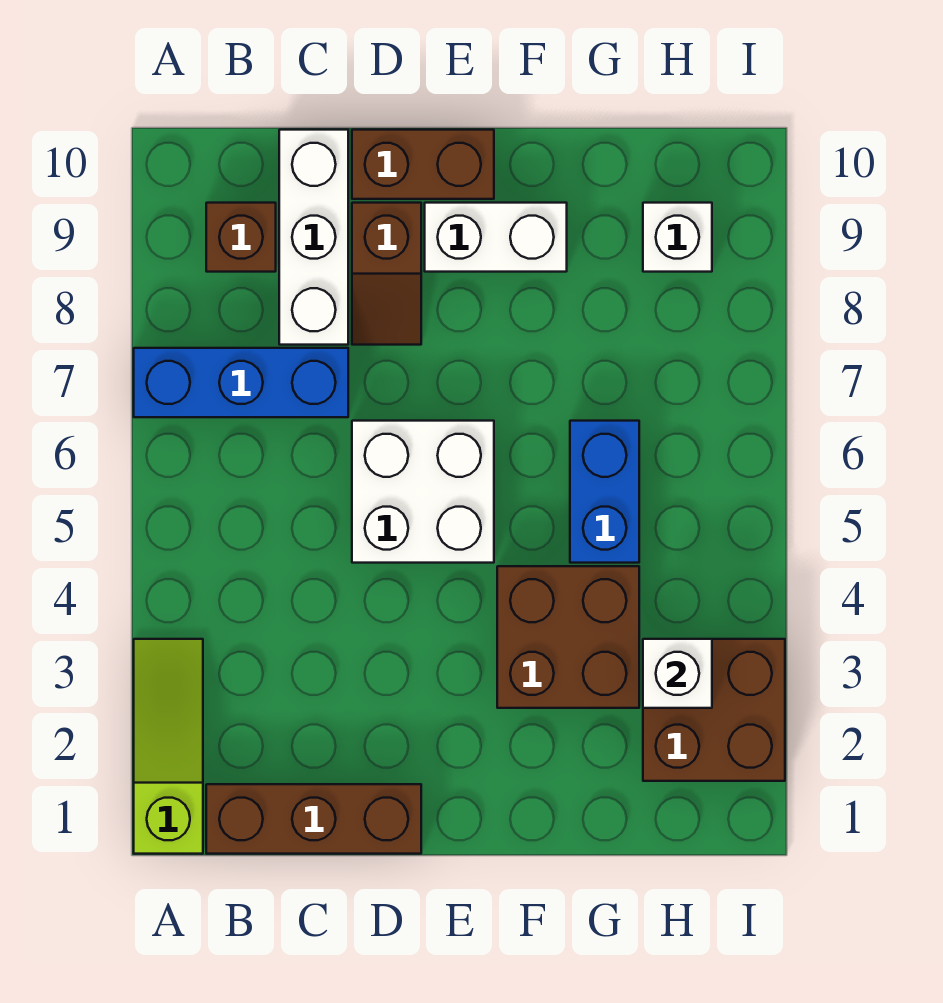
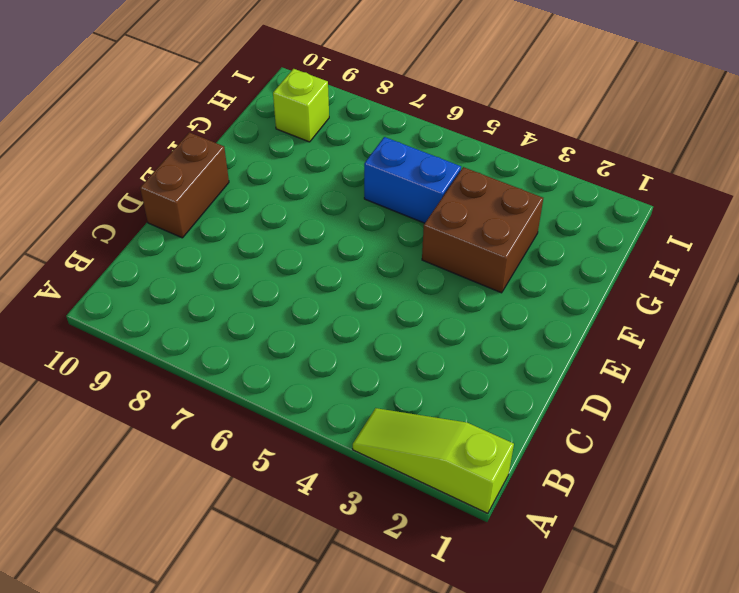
lime brick H9 level 1 -> white brick H9 level 1
none -> blue brick A7:C7 level 1
none -> brown brick B1:D1 level 1
none -> brown brick B9 level 1

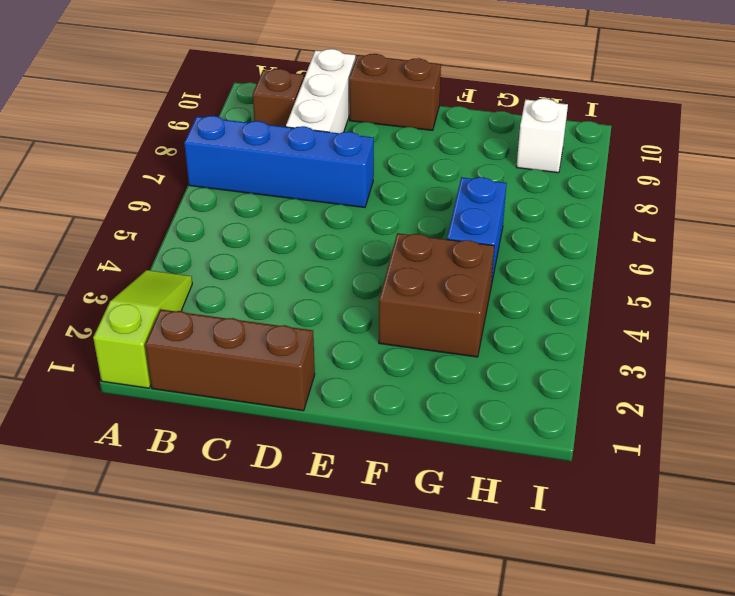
blue brick A7:D7 level 1 -> blue brick A7:C7 level 1
none -> white brick D5:E6 level 1
none -> brown slope D8:D9 level 1 top 9
none -> white brick E9:F9 level 1

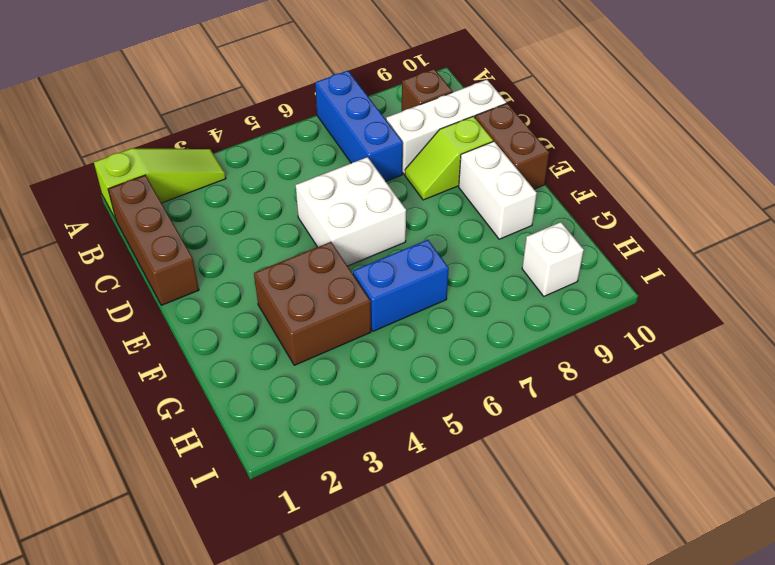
lime slope D8:D9 level 1 top 9 -> brown slope D8:D9 level 1 top 9
none -> brown brick H2:I3 level 1
none -> white brick H3 level 2

